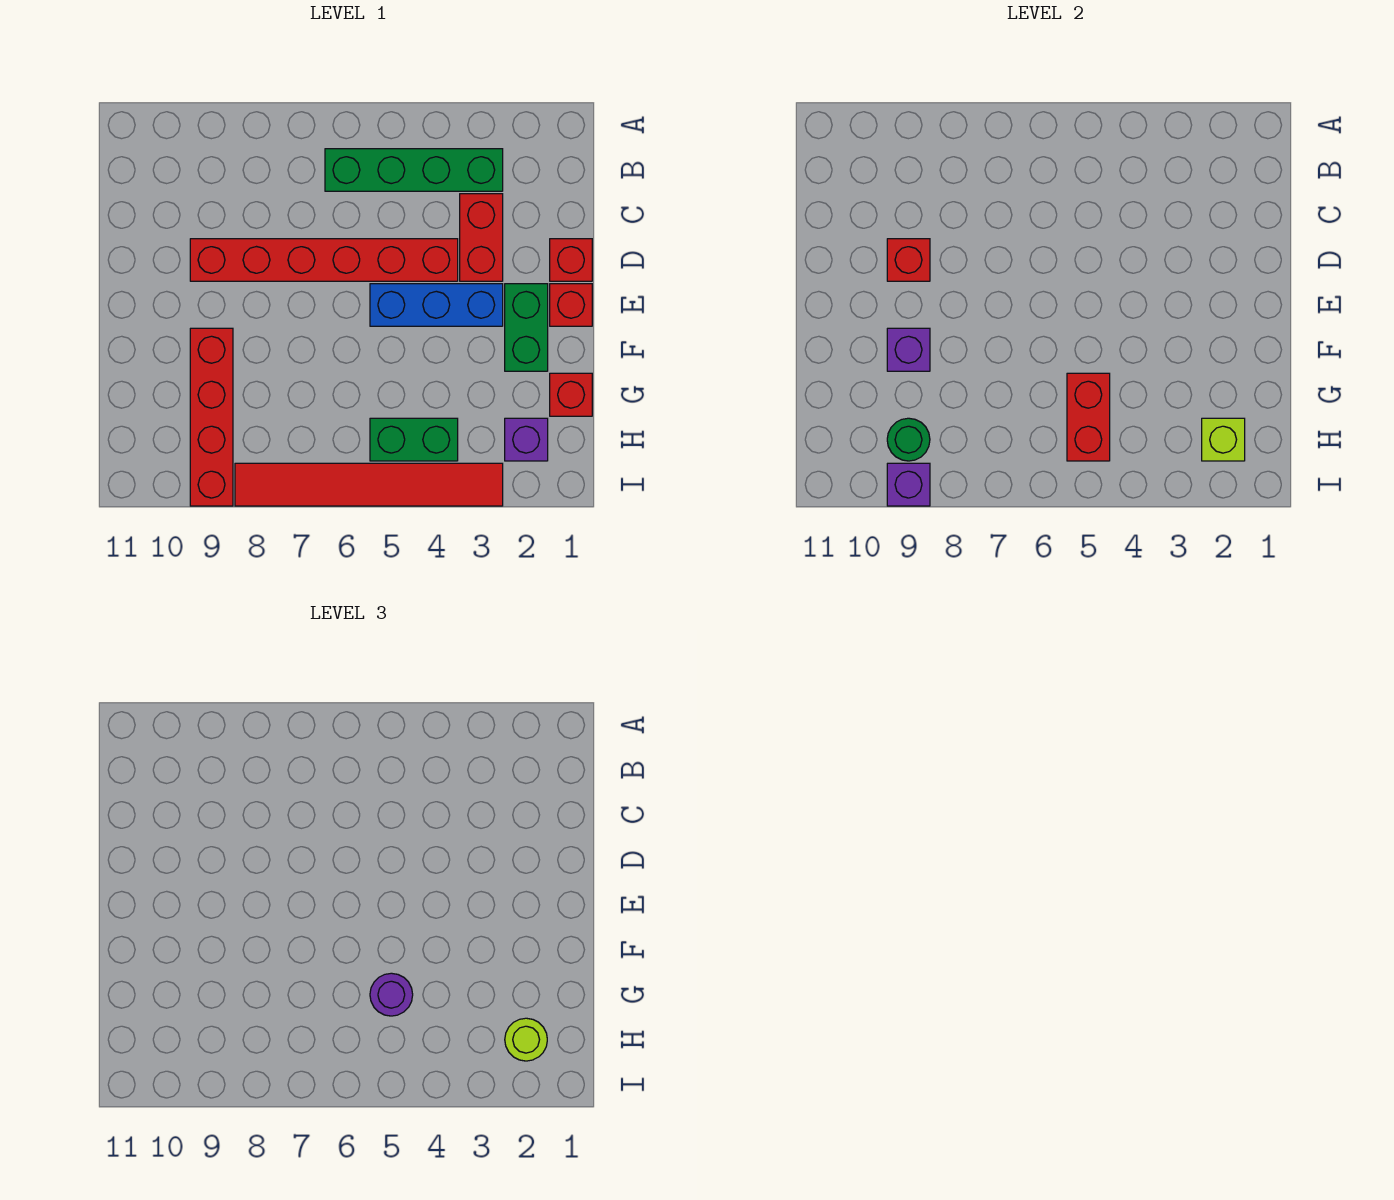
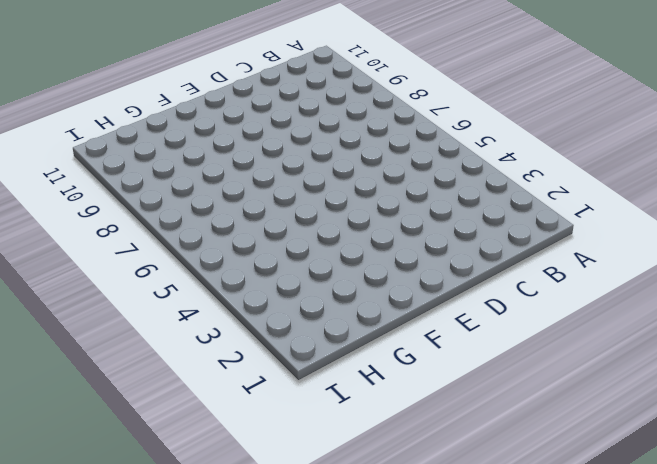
none -> green brick B3:B6 level 1
none -> red brick C3:D3 level 1
none -> red brick D1 level 1

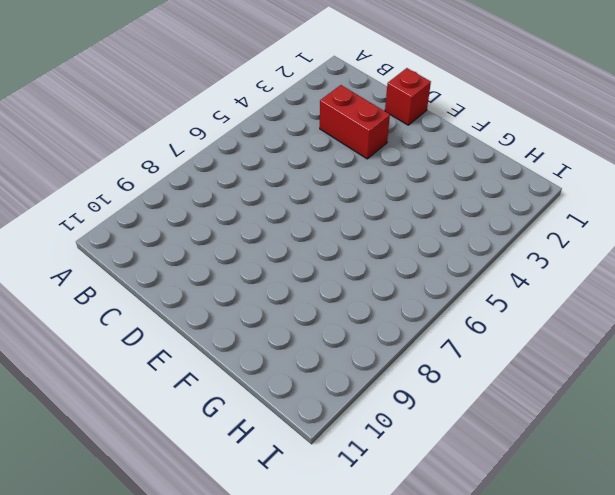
none -> green brick B3:B6 level 1
none -> red brick D4:D9 level 1
none -> red brick E1 level 1

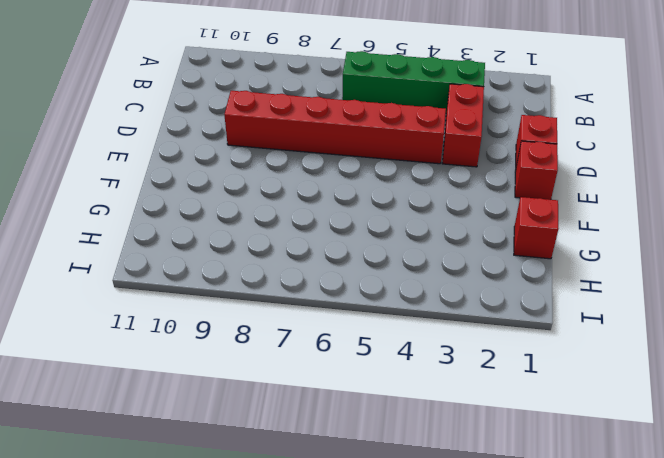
none -> green brick E2:F2 level 1
none -> blue brick E3:E5 level 1
none -> red brick F9:I9 level 1

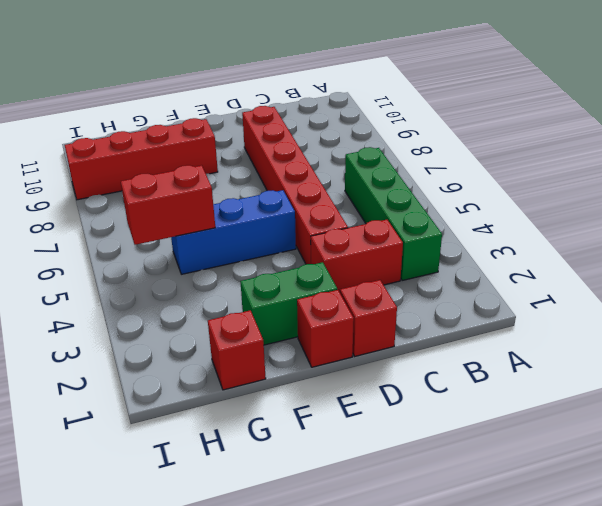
blue brick E5:G5 level 1 -> blue brick E3:E5 level 1
none -> purple brick H2 level 1
none -> green brick H4:H5 level 1
none -> red tile I3:I8 level 1

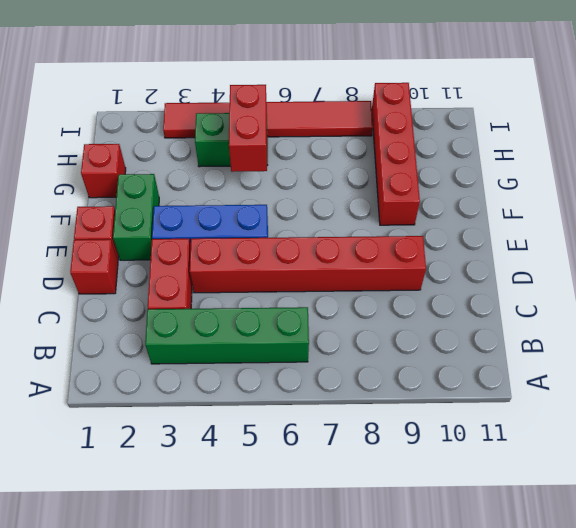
none -> purple brick H2 level 1
none -> red brick D9 level 2
none -> purple brick F9 level 2

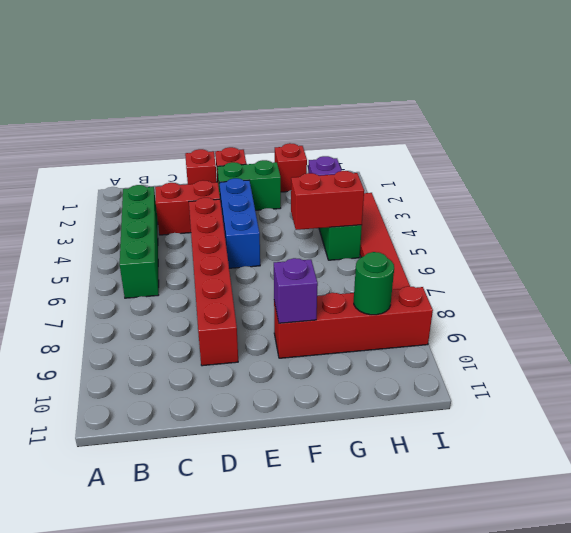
none -> red brick D9 level 2
none -> lime brick H2 level 2
none -> purple brick I9 level 2

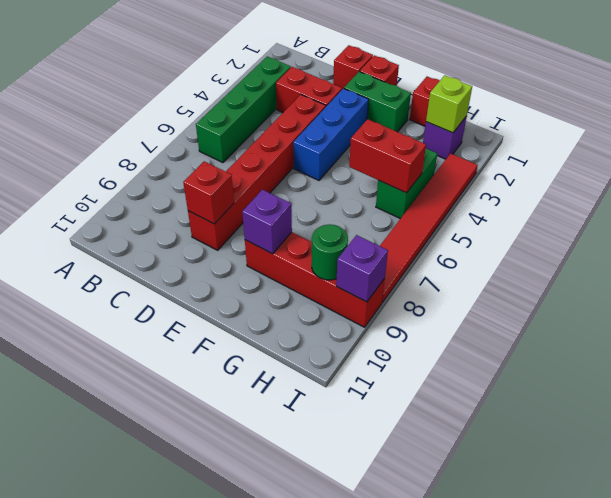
none -> purple round brick G5 level 3
none -> lime round brick H2 level 3

